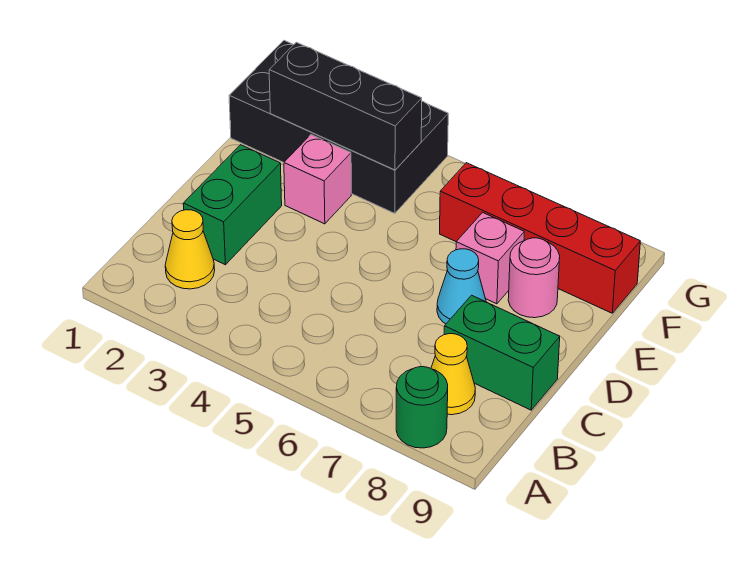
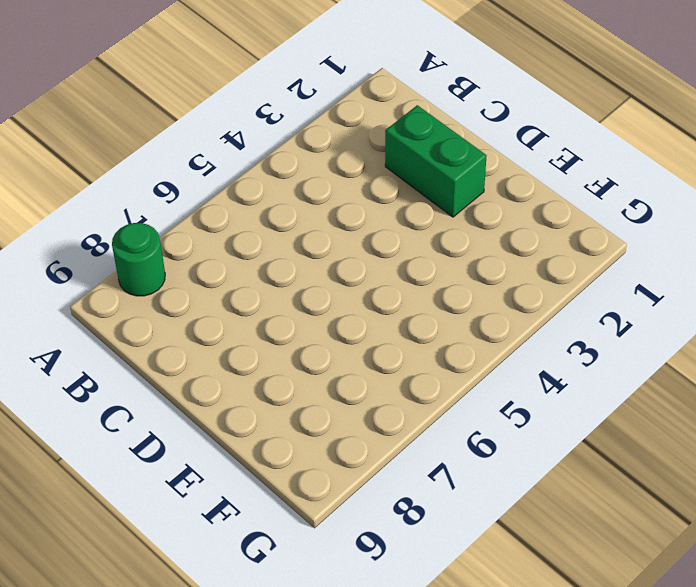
none -> yellow cone B2 level 1
none -> yellow cone B8 level 1
none -> green brick C8:C9 level 1

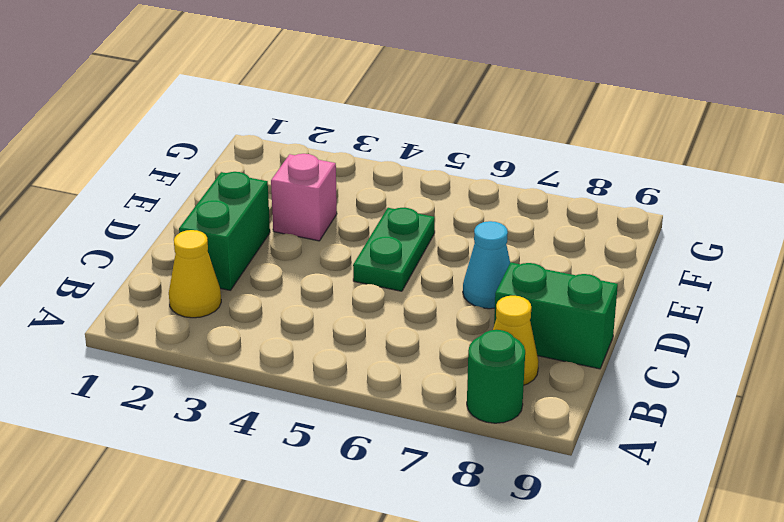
green plate D5:E5 level 1 -> none
none -> pink brick E7 level 1
none -> pink round brick E8 level 1
none -> black brick F1:G4 level 1

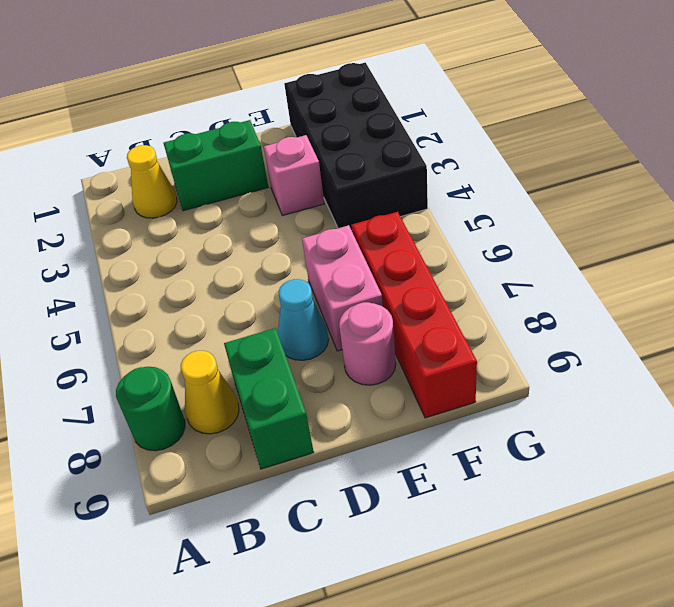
pink brick E6:E7 level 1 -> pink brick E7 level 1
none -> black brick F2:F4 level 2

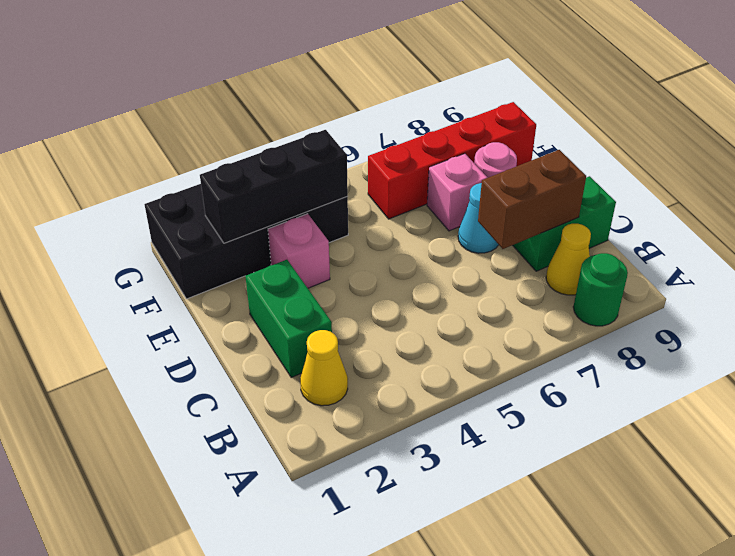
brown brick C7:C8 level 2 -> none

